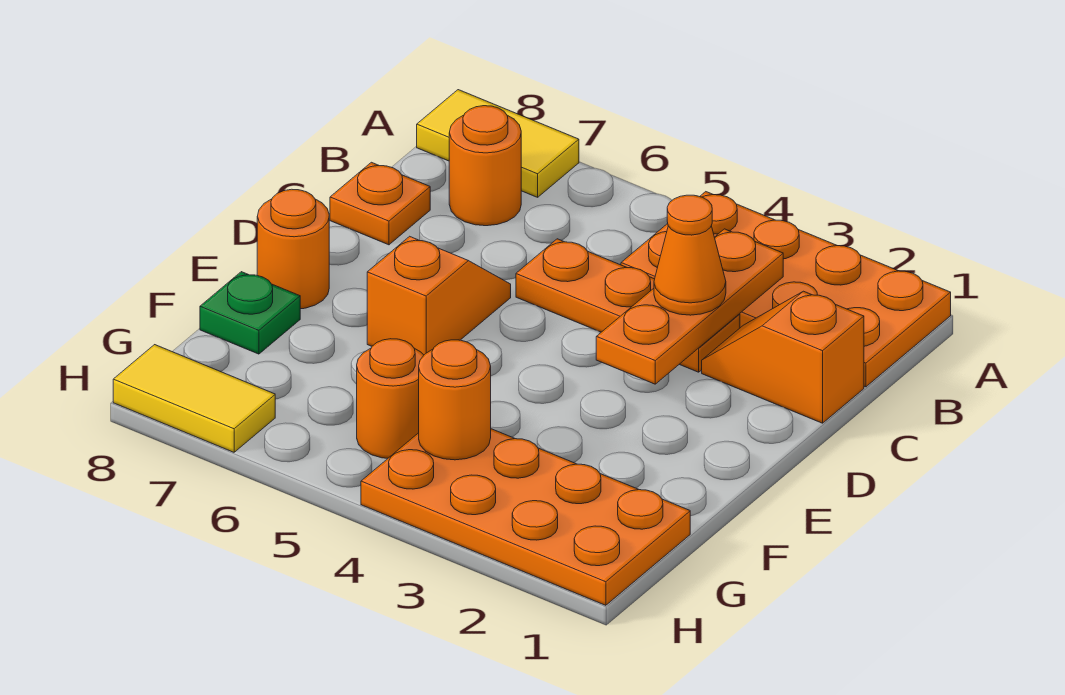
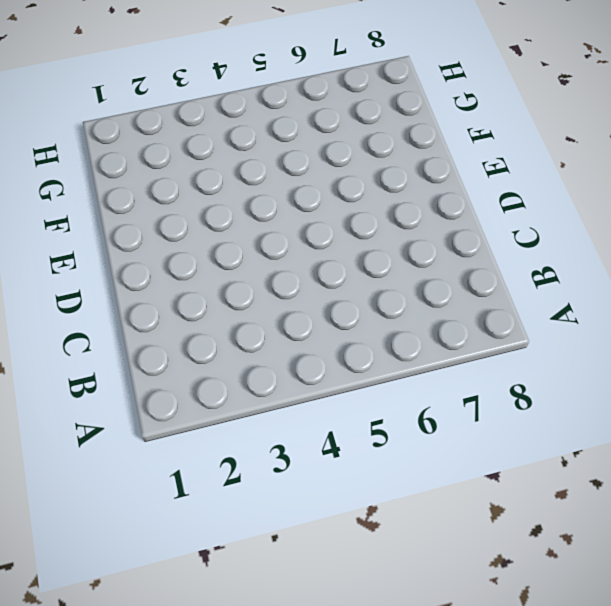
none -> orange plate A1:B4 level 1
none -> yellow tile A7:A8 level 1
none -> orange round brick B7 level 1

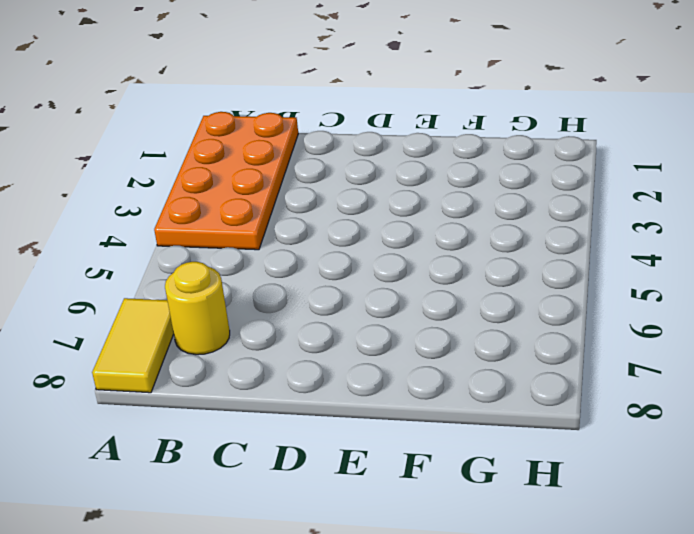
yellow round brick B7 level 1 -> orange round brick B7 level 1
none -> orange slope C1:C2 level 1 top 1
none -> orange plate C3:C5 level 1
none -> orange plate C8 level 1

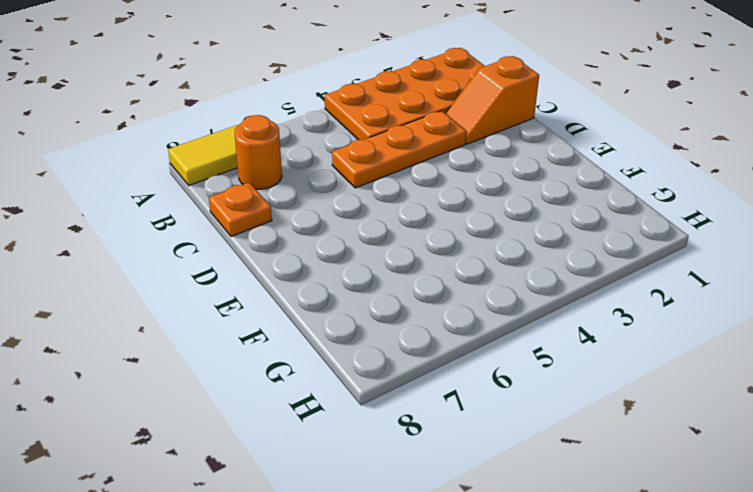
none -> orange slope D6:E6 level 1 top E
none -> orange round brick E8 level 1
none -> green plate F8 level 1

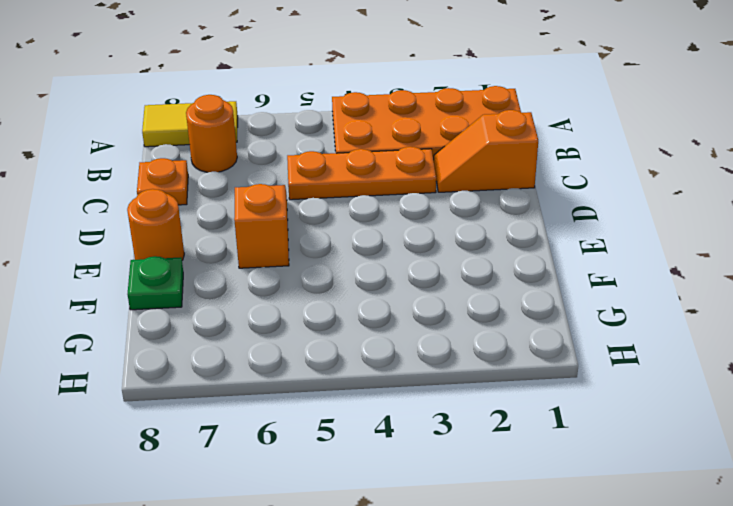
none -> orange plate G1:H4 level 1
none -> orange round brick G5 level 1
none -> yellow tile H7:H8 level 1

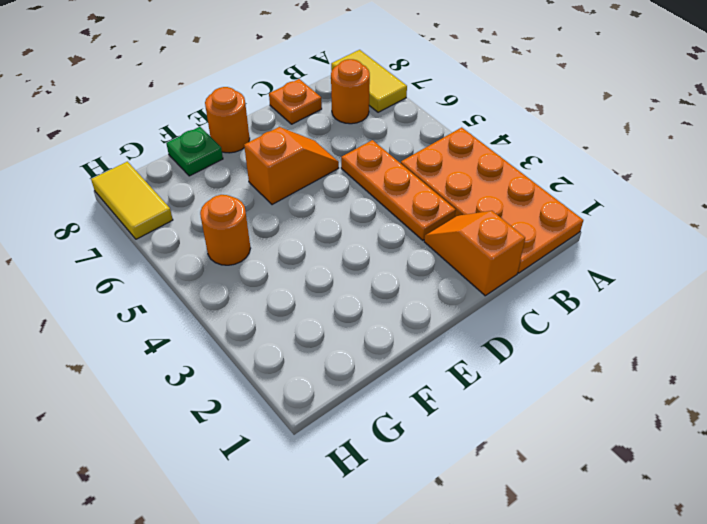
none -> orange plate G1:H4 level 1
none -> orange plate B3:D3 level 2
none -> orange round brick G4 level 2

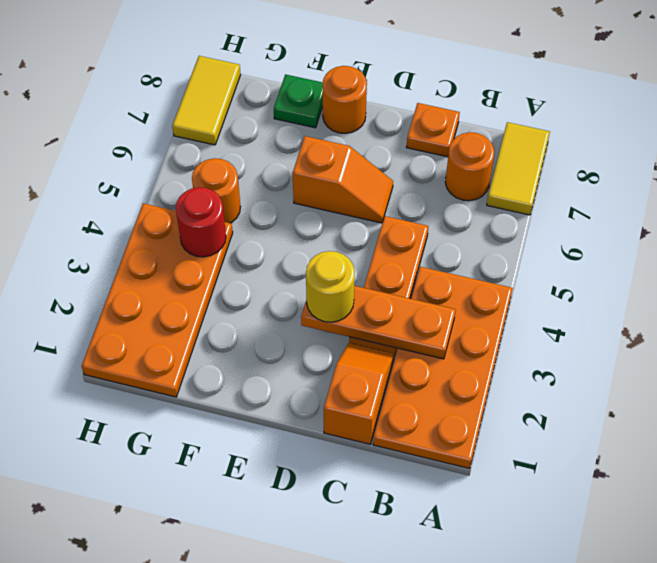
yellow round brick D3 level 3 -> none
red round brick G4 level 2 -> orange round brick G4 level 2
none -> orange cone C3 level 3

